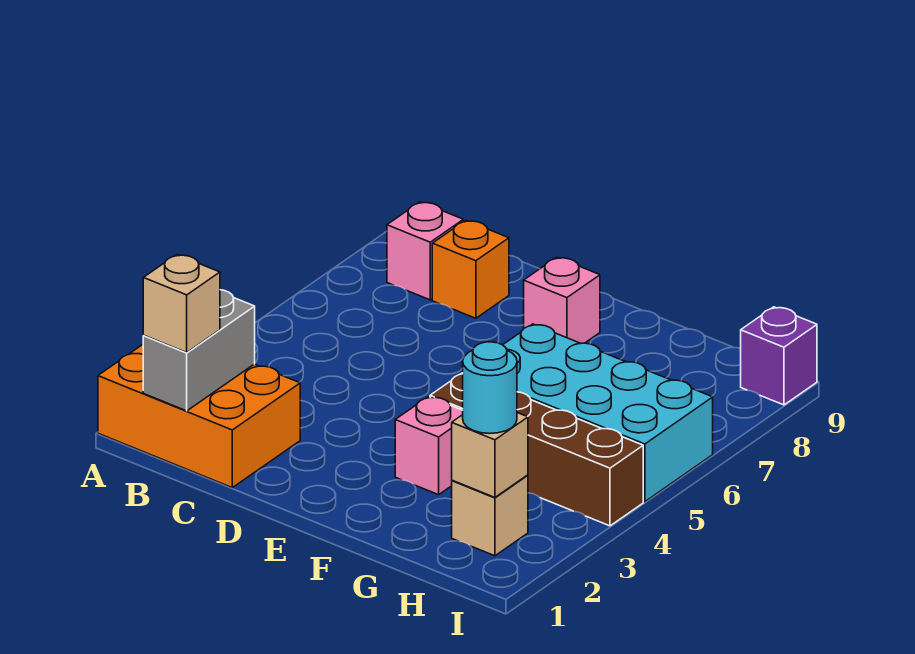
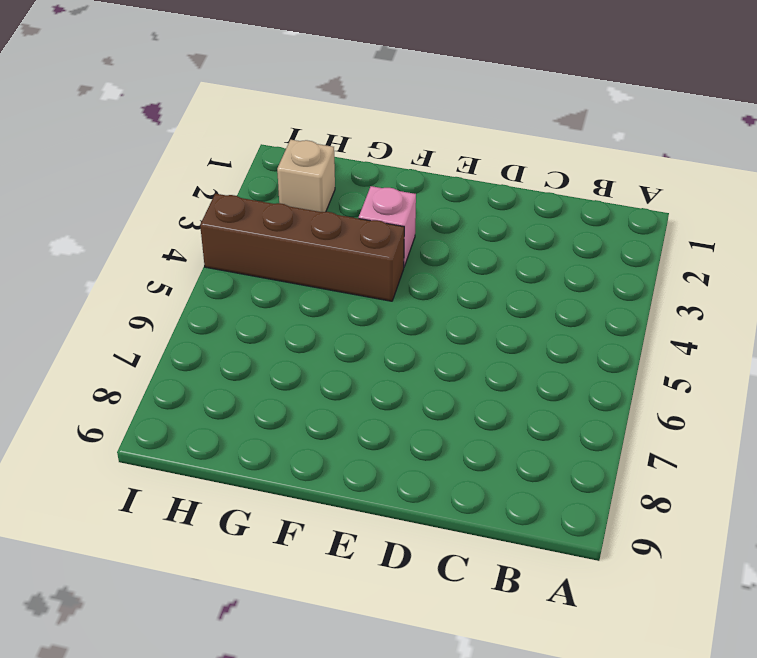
none -> orange brick A1:C2 level 1
none -> pink brick B8 level 1
none -> orange brick C8 level 1

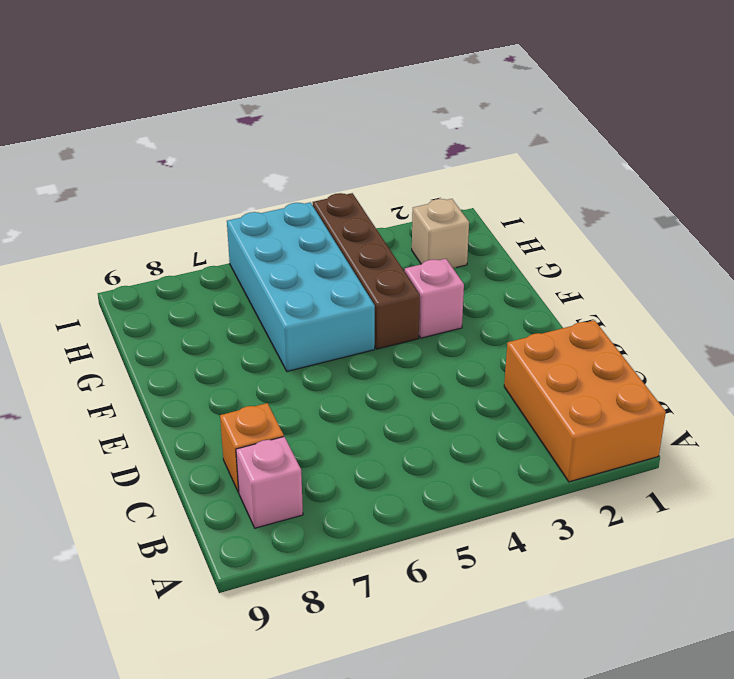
none -> pink brick E8 level 1
none -> purple brick I9 level 1
none -> grey brick B1:B2 level 2

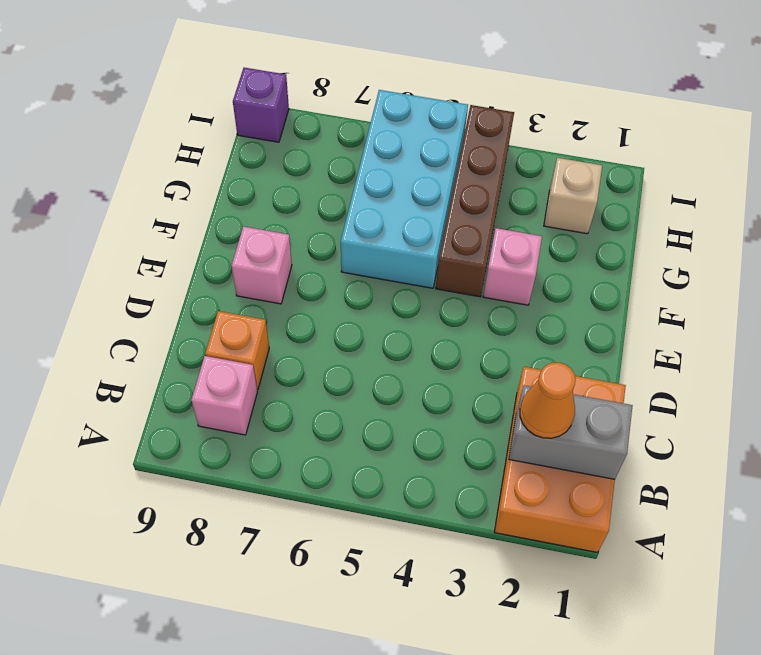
orange cone B2 level 3 -> none
none -> tan brick H2 level 2
none -> tan brick B1 level 3
none -> cyan round brick H2 level 3

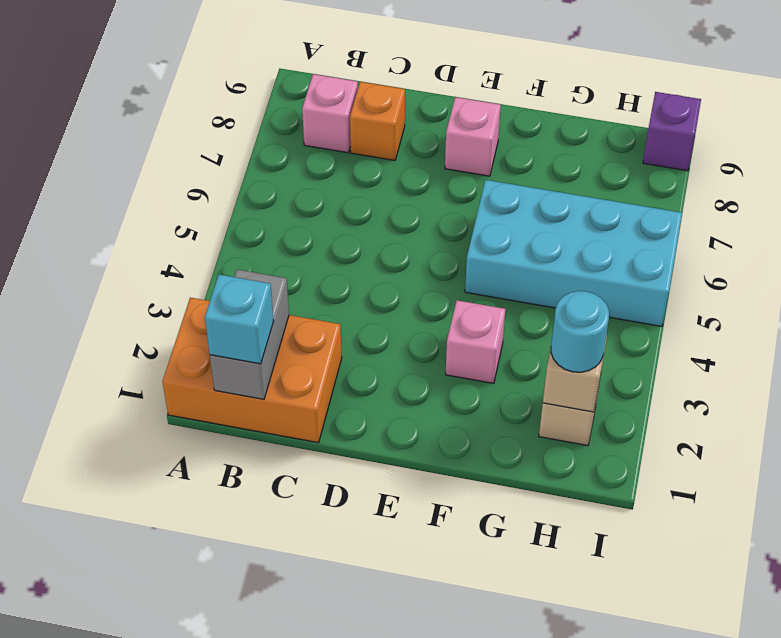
cyan brick B1 level 3 -> tan brick B1 level 3
none -> brown brick F4:I4 level 1

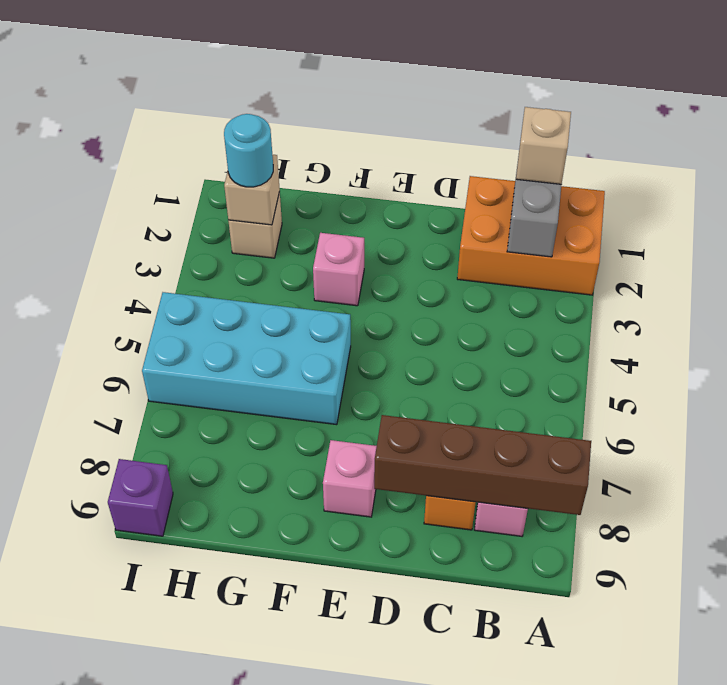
brown brick A8:D8 level 2 -> brown brick F4:I4 level 1

